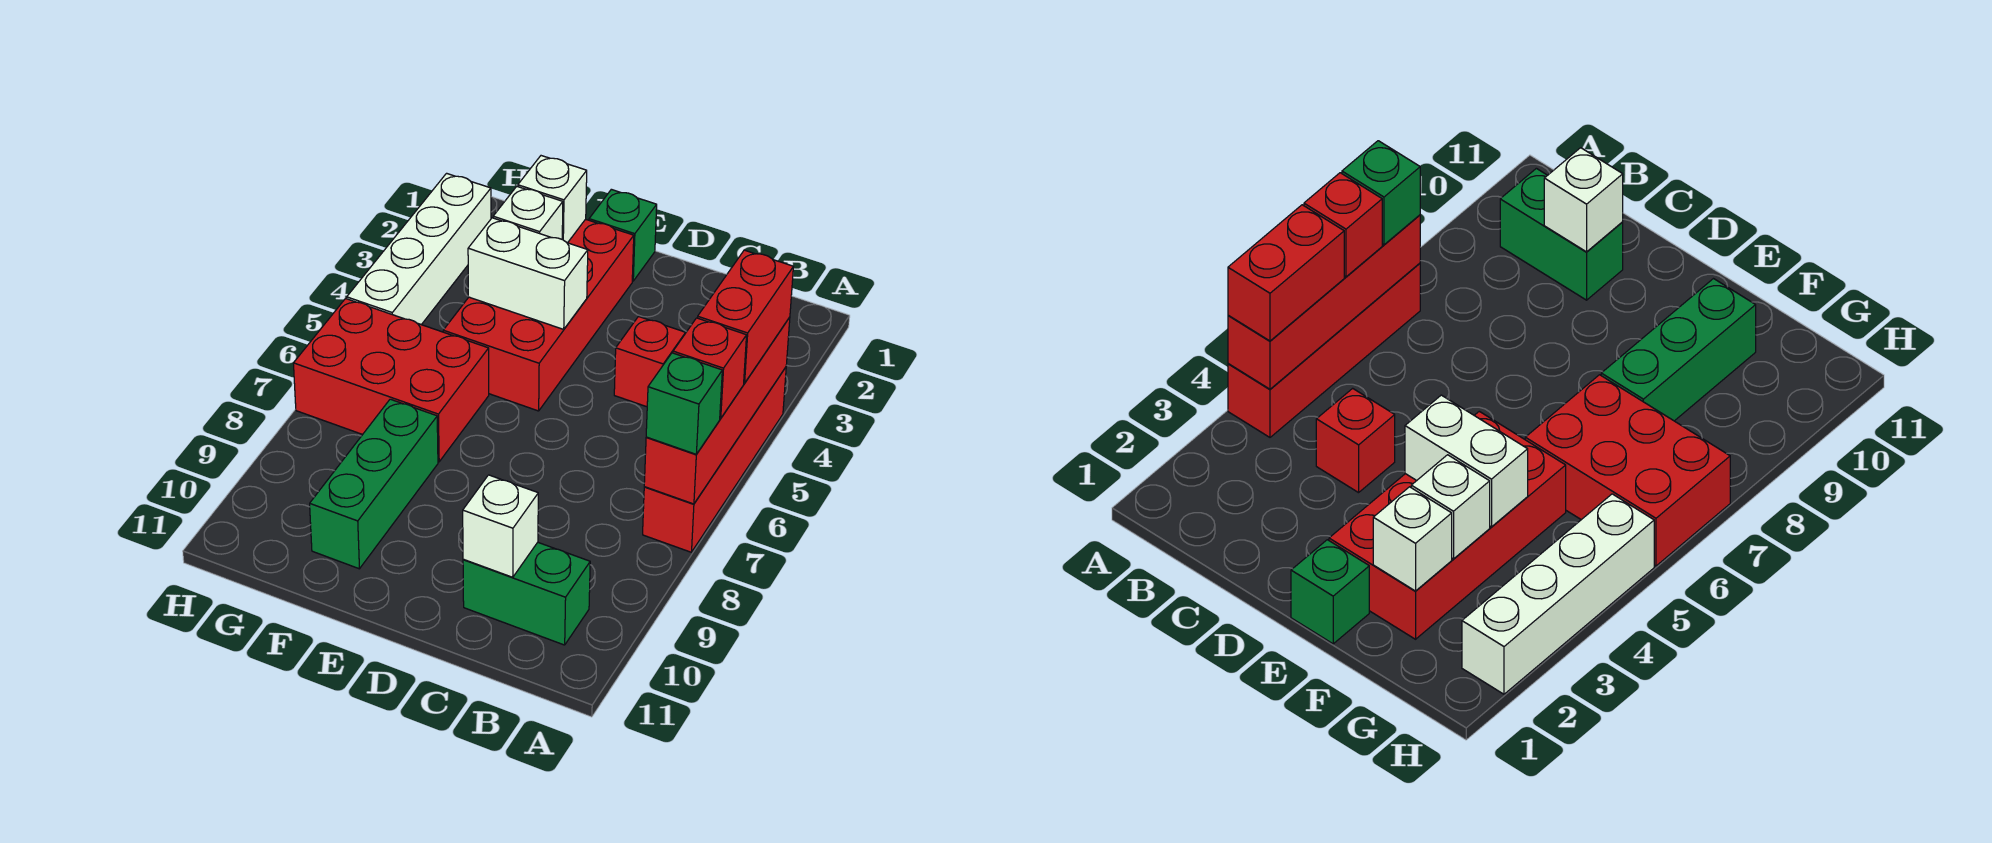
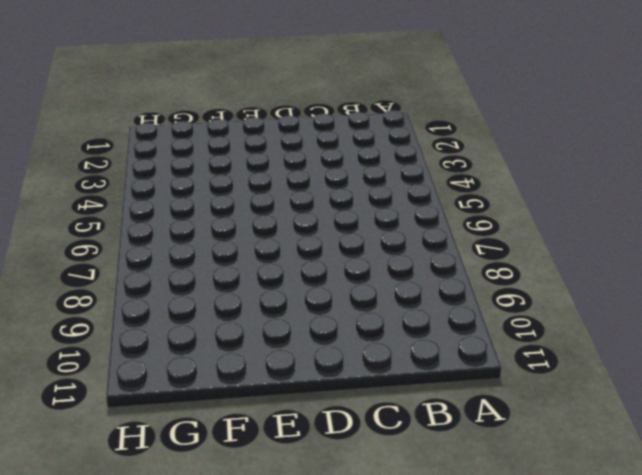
none -> red brick A4:A7 level 1
none -> green brick B10:C10 level 1
none -> red brick C4 level 1

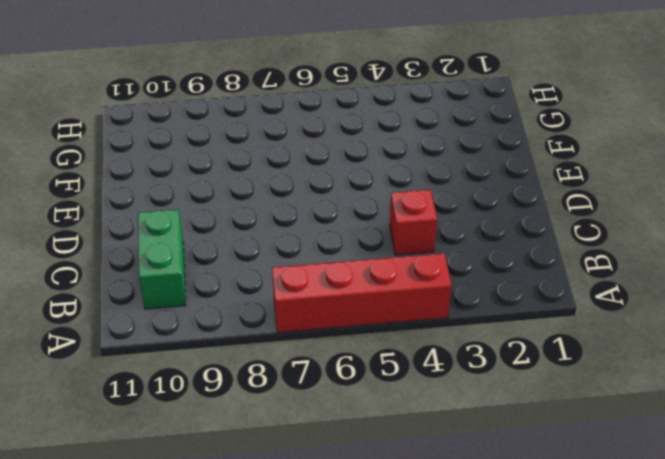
none -> green brick E1 level 1
none -> red brick E2:F5 level 1
none -> red brick F6:H7 level 1

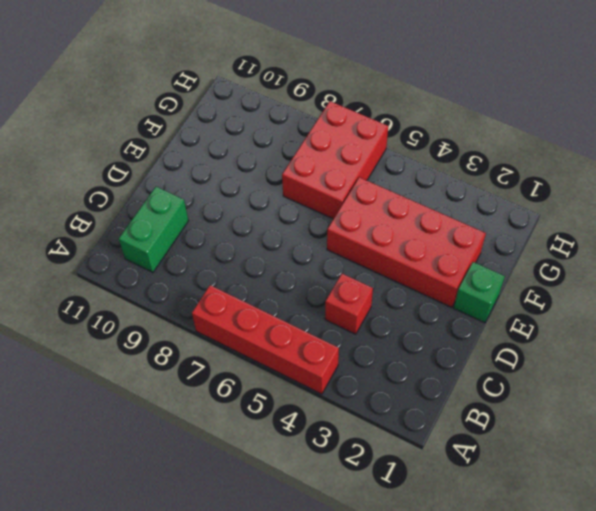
none -> green brick F8:F10 level 1
none -> white brick H2:H5 level 1
none -> red brick A4:A7 level 2

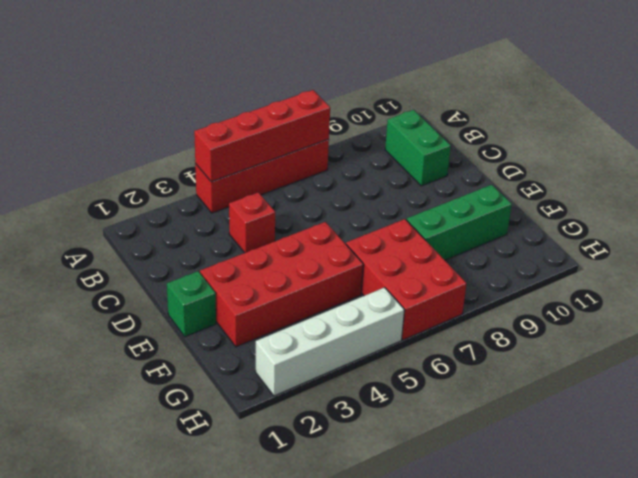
none -> white brick C10 level 2
none -> white brick E4:F4 level 2
none -> white brick F2 level 2

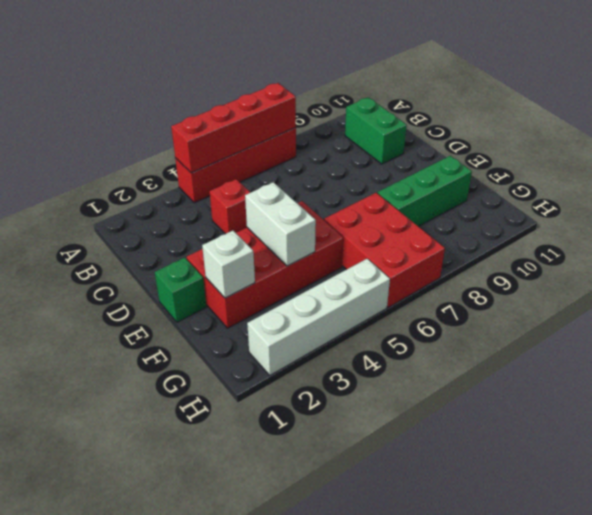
none -> white brick C10 level 2
none -> white brick F3 level 2
none -> red brick A4:A5 level 3

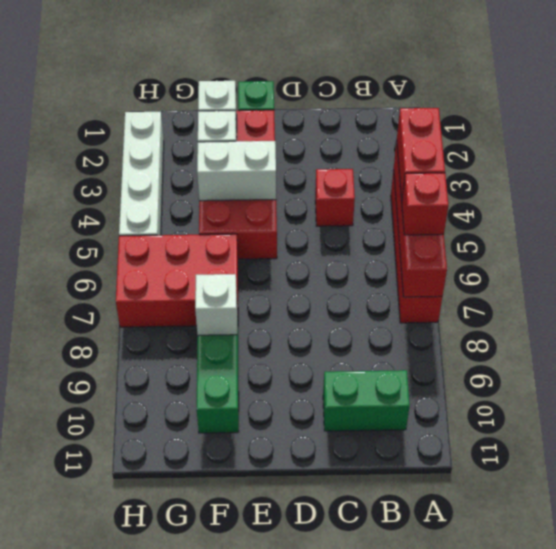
white brick F8 level 2 -> white brick C10 level 2
none -> green brick A7 level 3

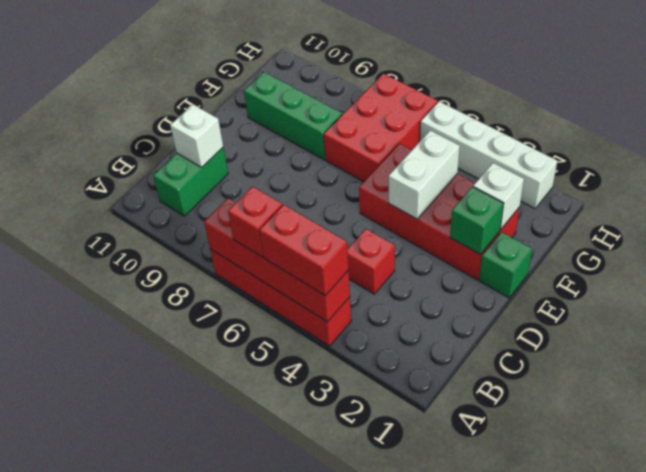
green brick E2 level 2 -> green brick A7 level 3
none -> white brick F3 level 2

